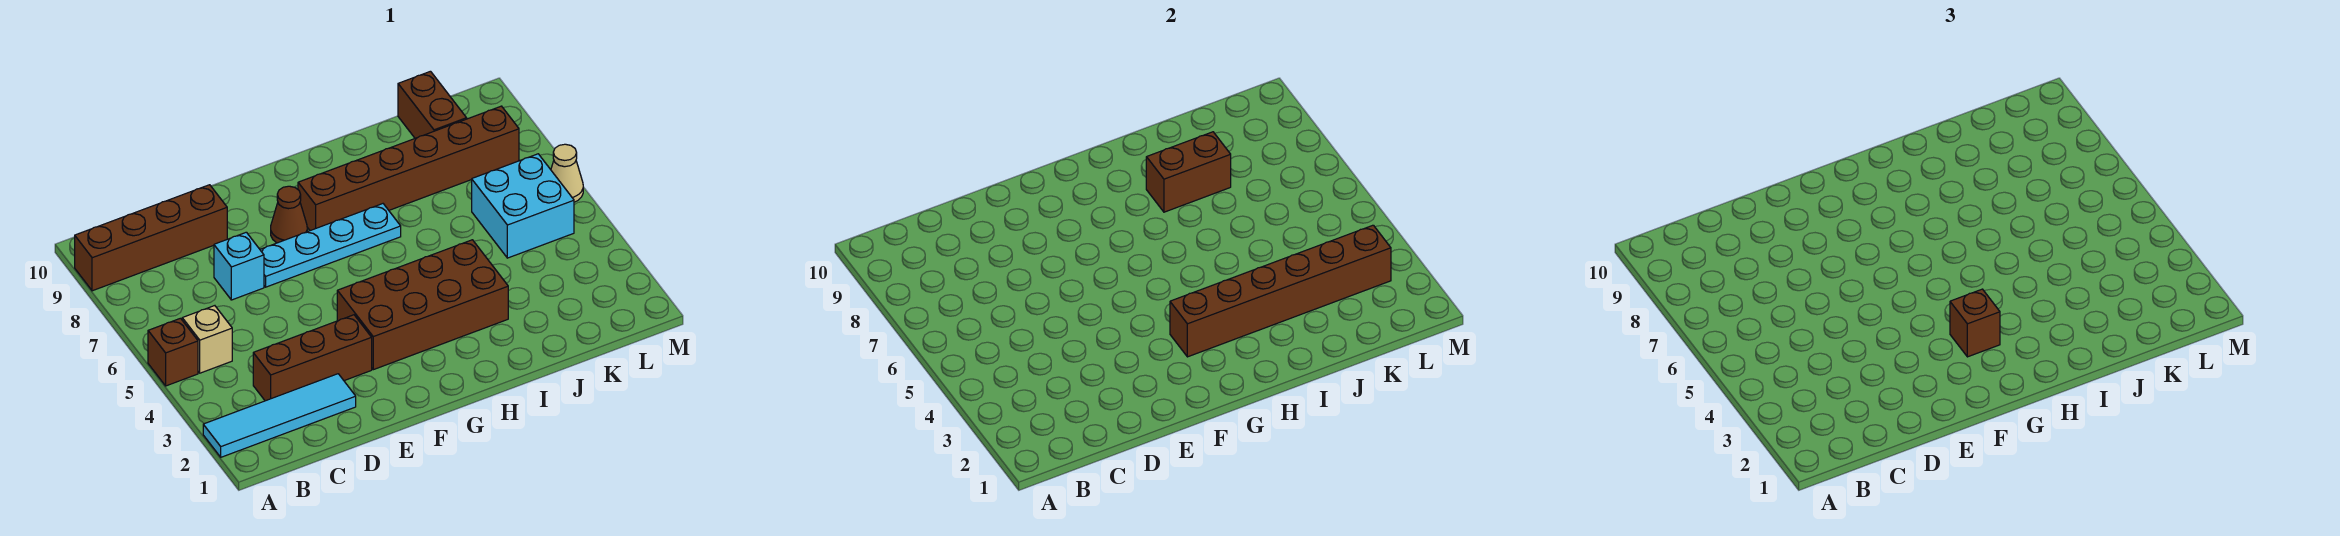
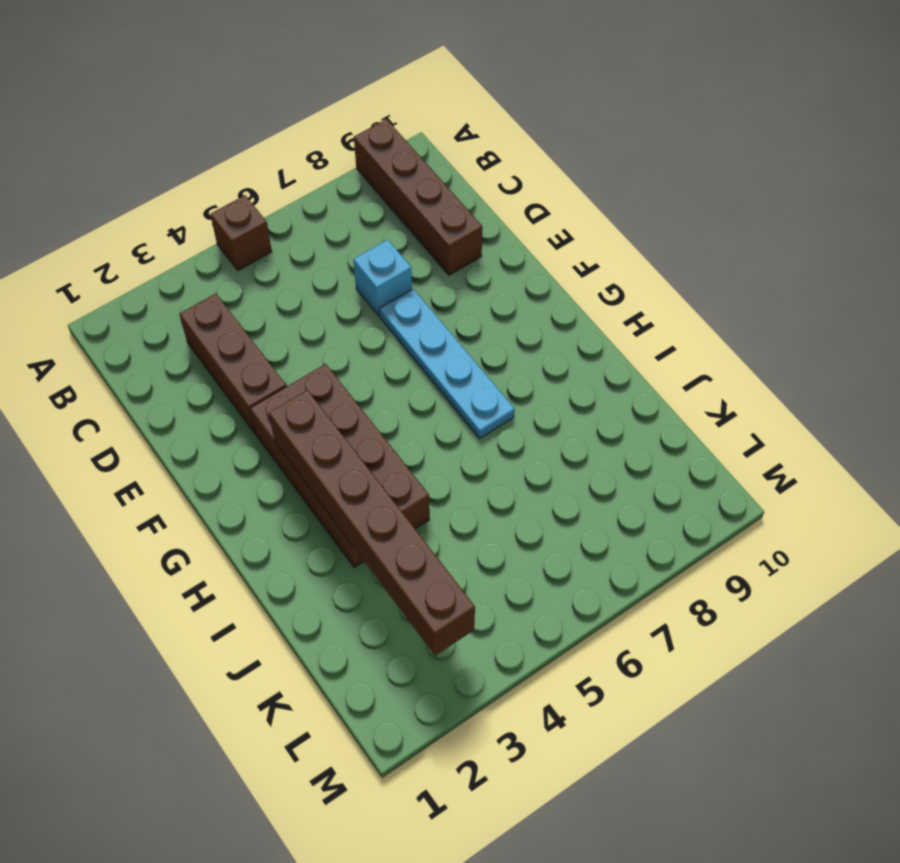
none -> cyan tile A2:D2 level 1
none -> tan brick B5 level 1
none -> brown cone F8 level 1

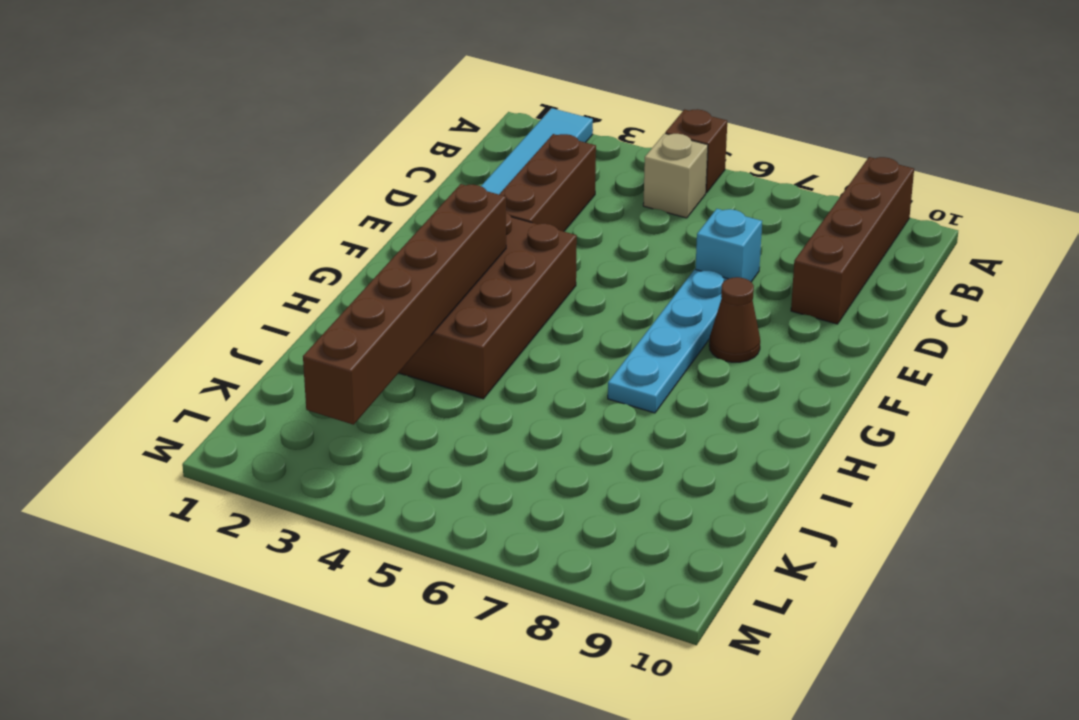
none -> brown brick G8:L8 level 1
none -> cyan brick K5:L6 level 1
none -> brown brick K9:K10 level 1

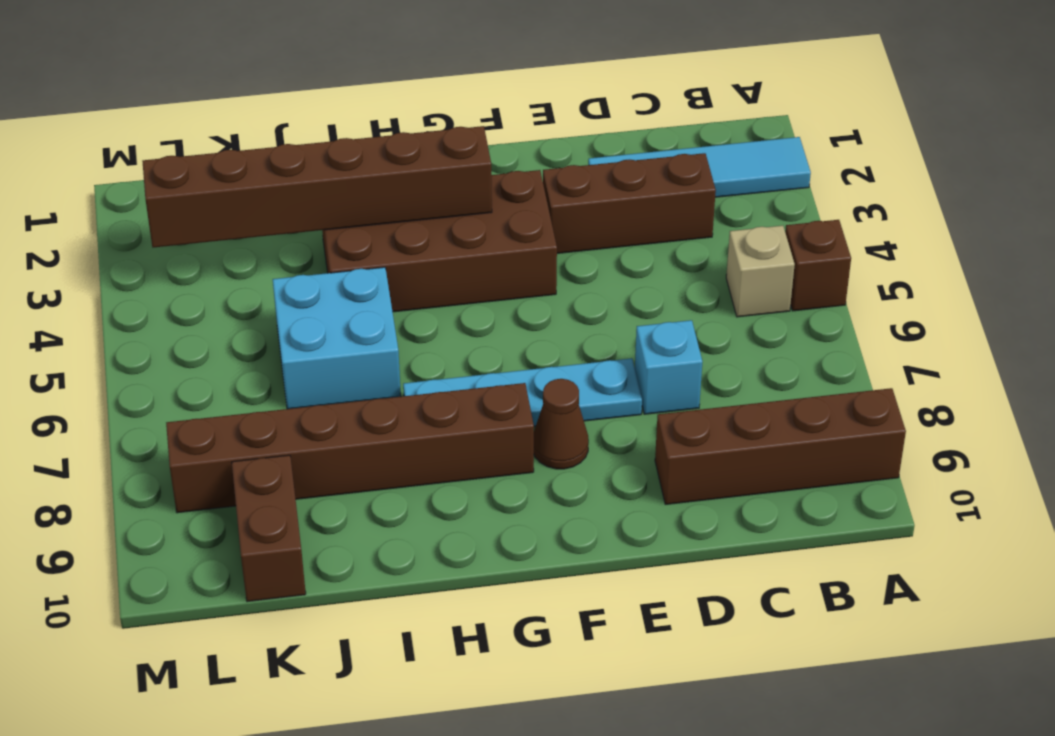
cyan brick I5:J6 level 1 -> cyan brick K5:L6 level 1
none -> tan cone M6 level 1
none -> brown brick I8:J8 level 2
none -> brown brick G3 level 3

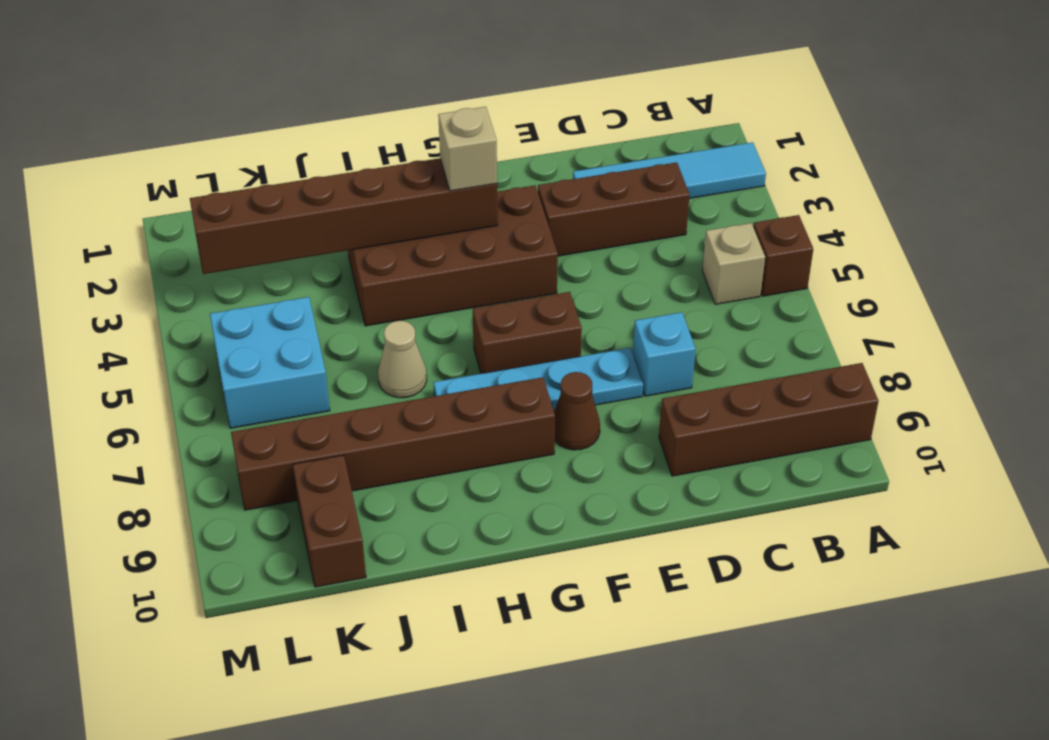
brown brick F6:G6 level 1 -> brown brick I8:J8 level 2
tan brick G3 level 3 -> brown brick G3 level 3
tan cone I6 level 1 -> tan cone M6 level 1

